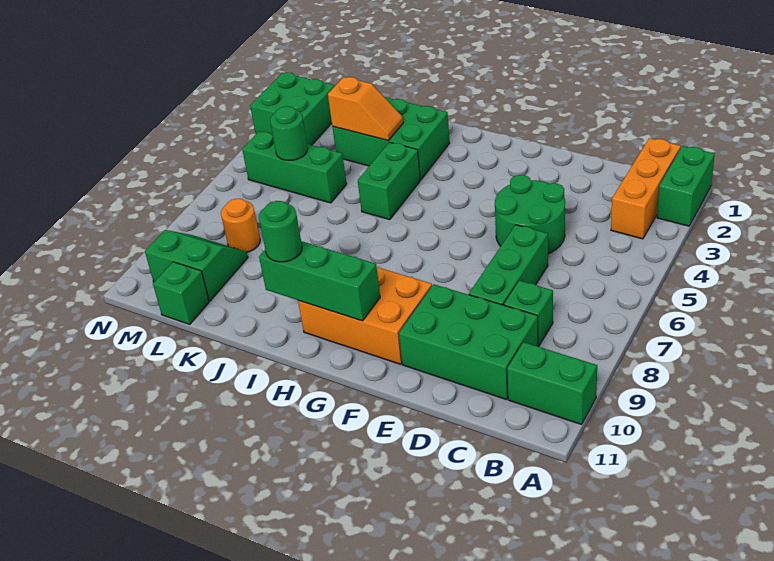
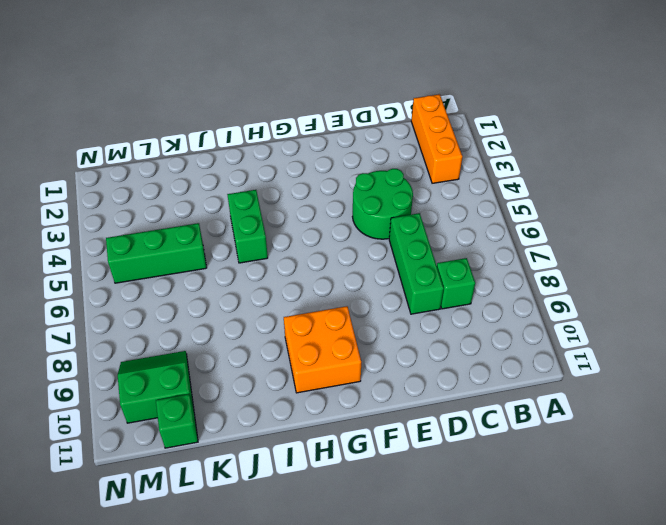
orange brick G9:H10 level 1 -> orange brick F9:H10 level 1
none -> green brick A1:A2 level 1
none -> green brick A10:B10 level 1
none -> green brick C9:E10 level 1

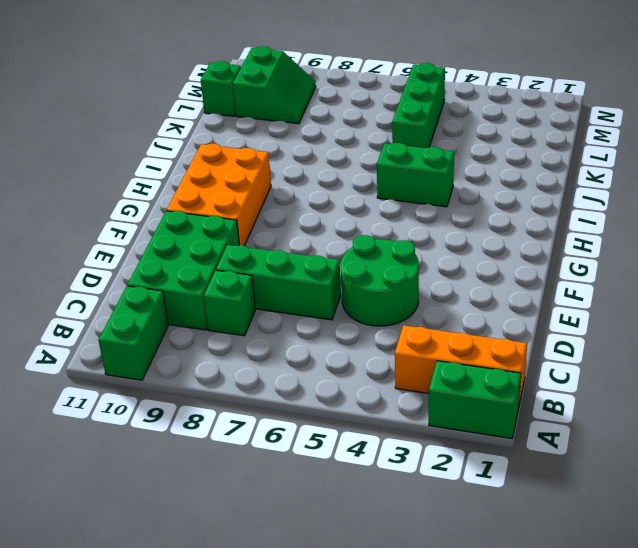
none -> green brick I2:K3 level 1
none -> orange round brick L8 level 1
none -> green brick M2:N3 level 1

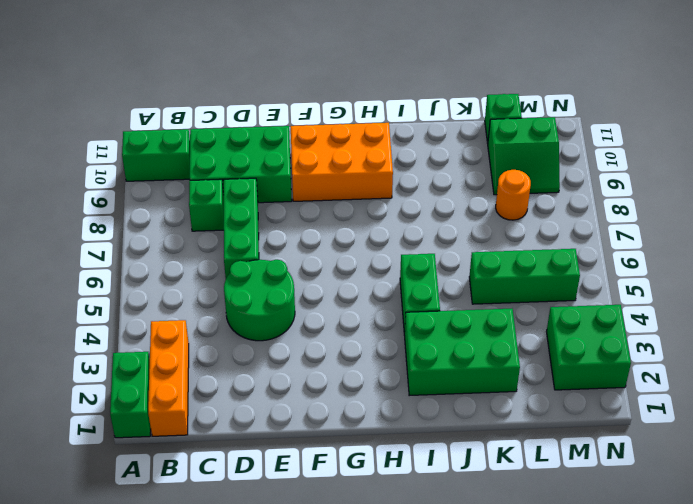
none -> green brick G10:I10 level 2
none -> orange slope J3:K3 level 2 top K
none -> green round brick L5 level 2

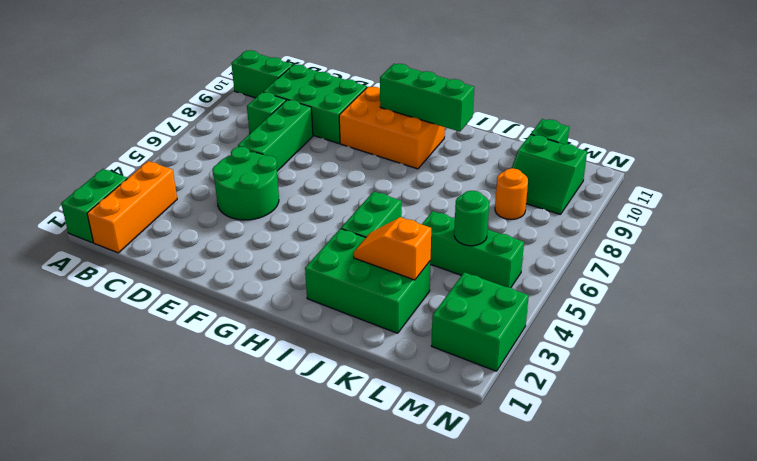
none -> green round brick I10 level 3

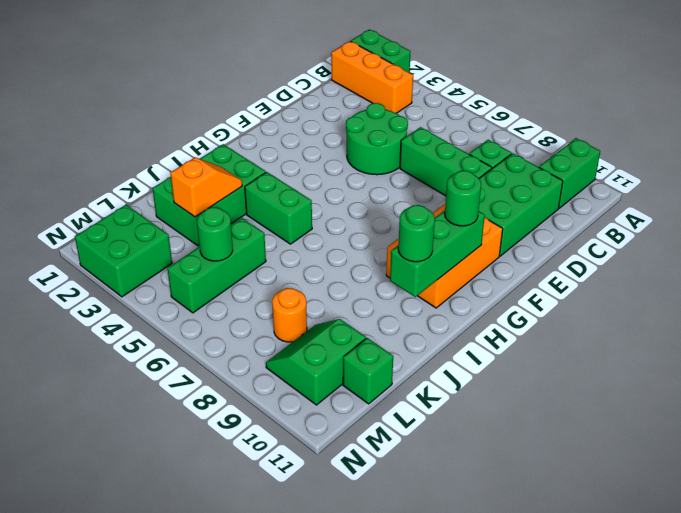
green round brick G10 level 3 -> none

